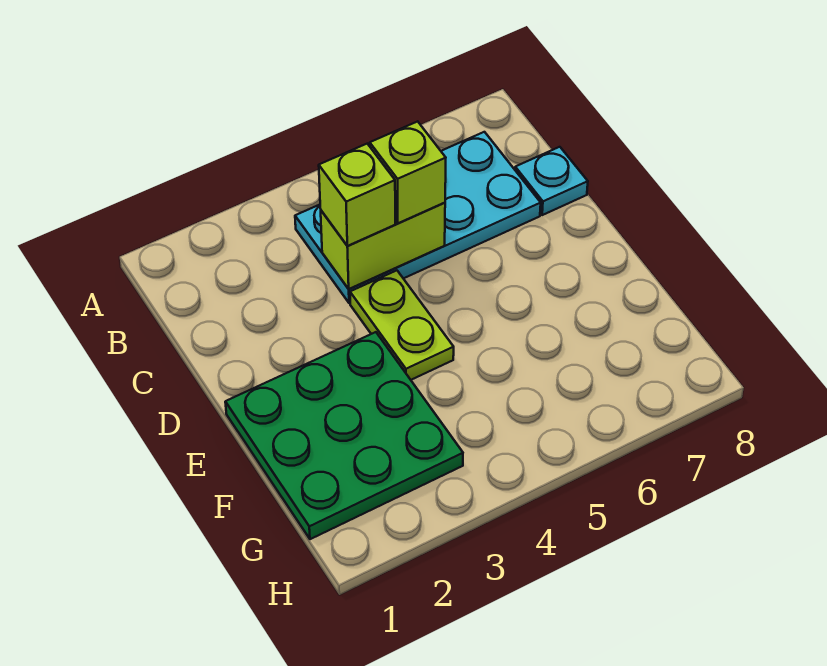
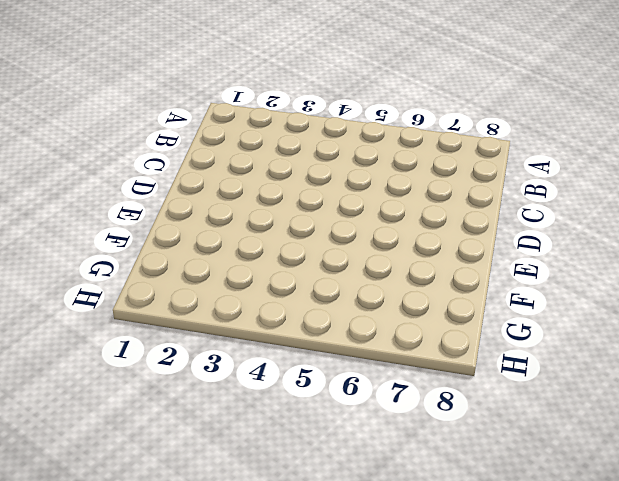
none -> cyan plate B4:C7 level 1
none -> cyan plate C8 level 1

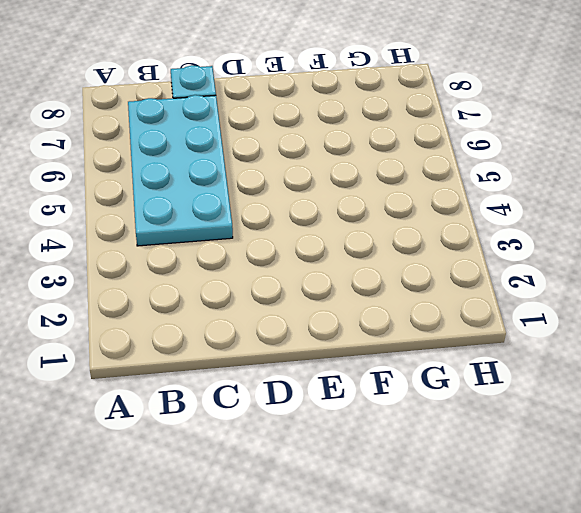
none -> lime plate D4:E4 level 1
none -> green plate E1:G3 level 1

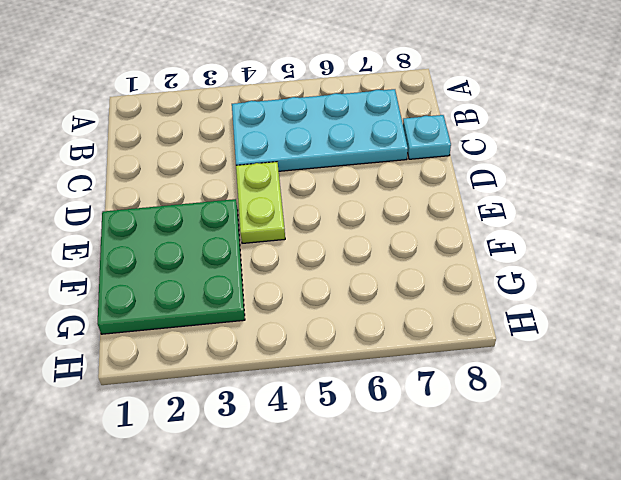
none -> lime brick C4:C5 level 2
none -> lime brick C4 level 3

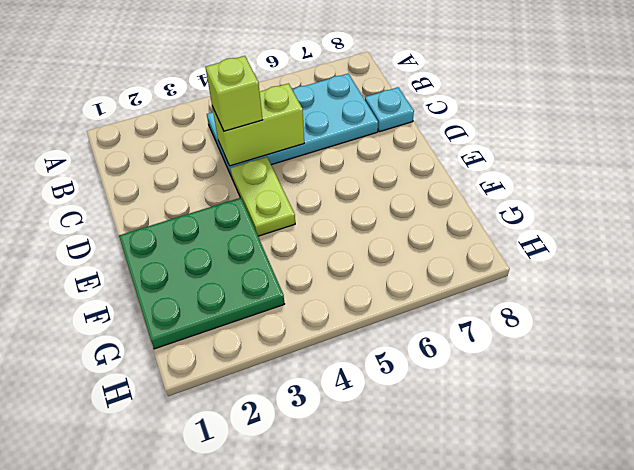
none -> lime brick C5 level 3

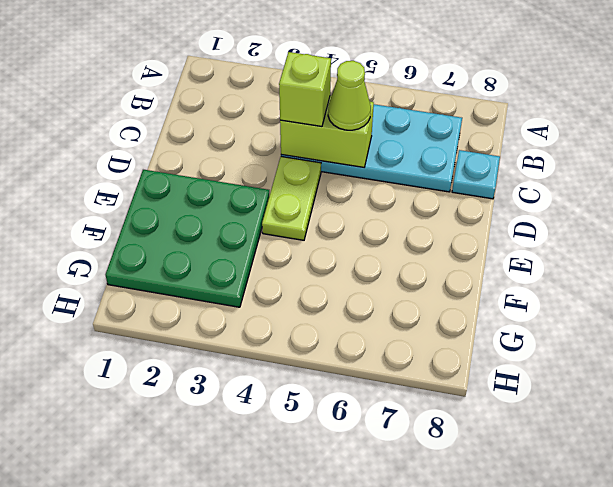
lime cone C5 level 3 -> lime brick C5 level 3

